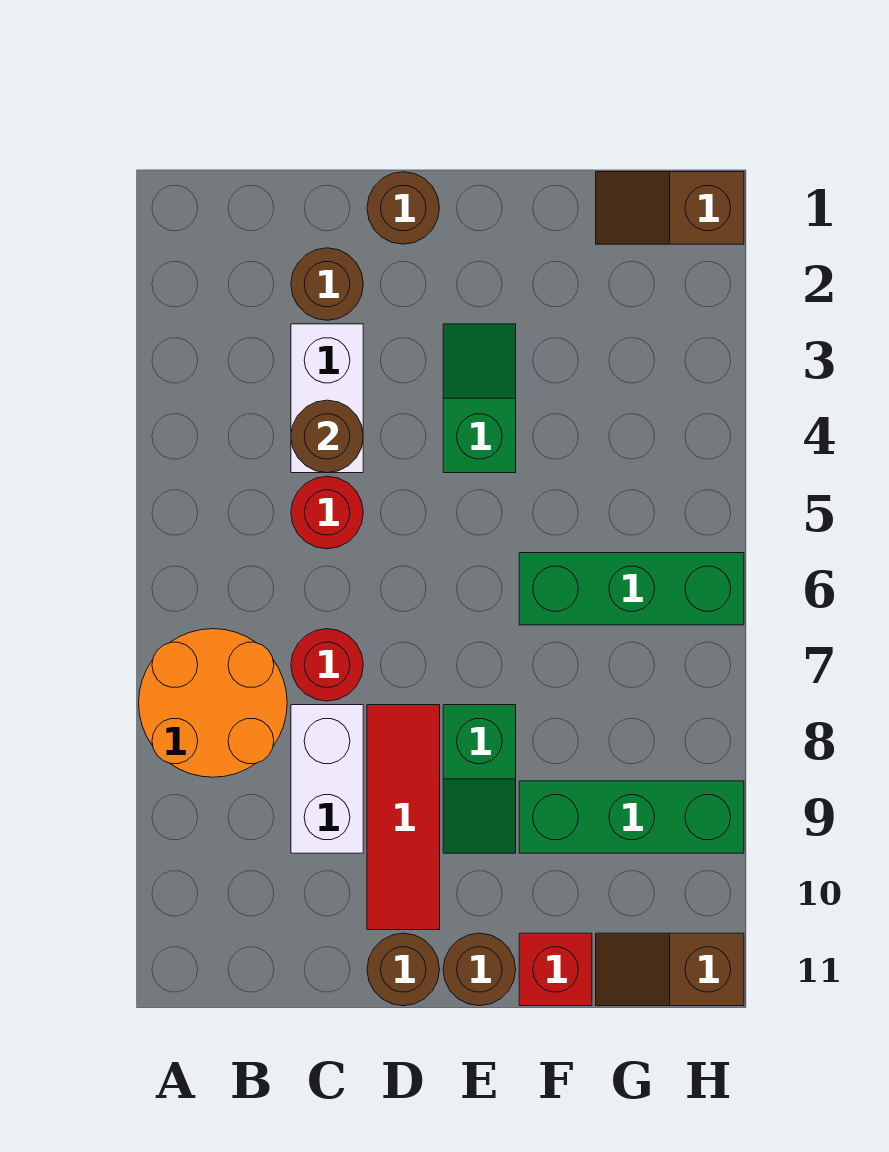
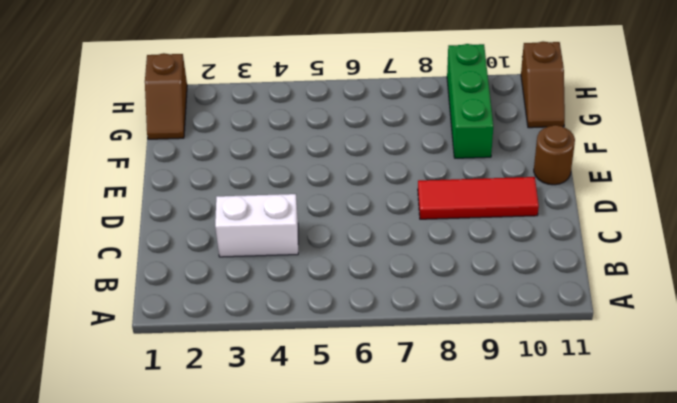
none -> orange round brick A7:B8 level 1
none -> brown round brick C2 level 1
none -> red round brick C5 level 1

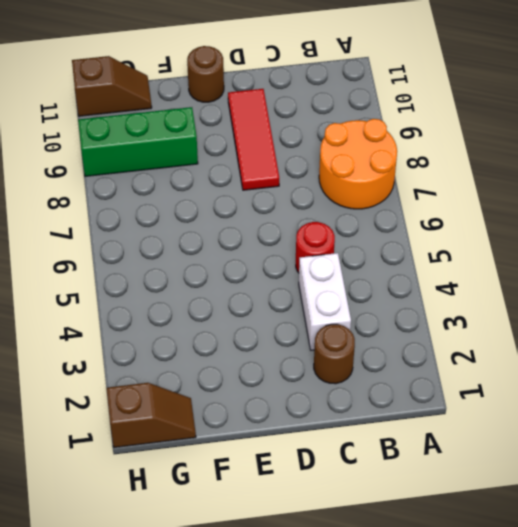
none -> red round brick C7 level 1
none -> white brick C8:C9 level 1
none -> brown round brick D1 level 1

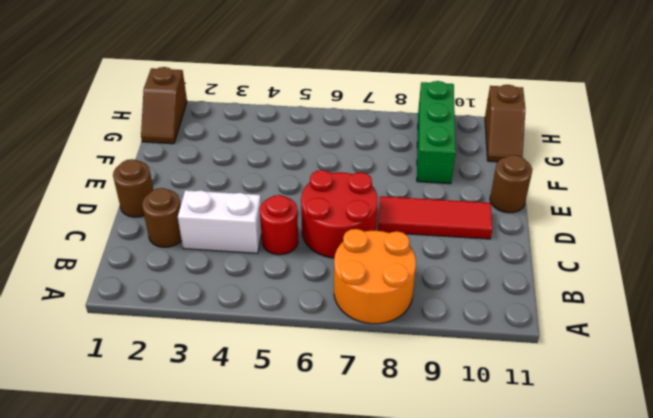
red round brick C6:D7 level 1 -> red round brick C7 level 1
none -> white brick C8:C9 level 1
none -> brown round brick D11 level 1
none -> green slope E3:E4 level 1 top 4

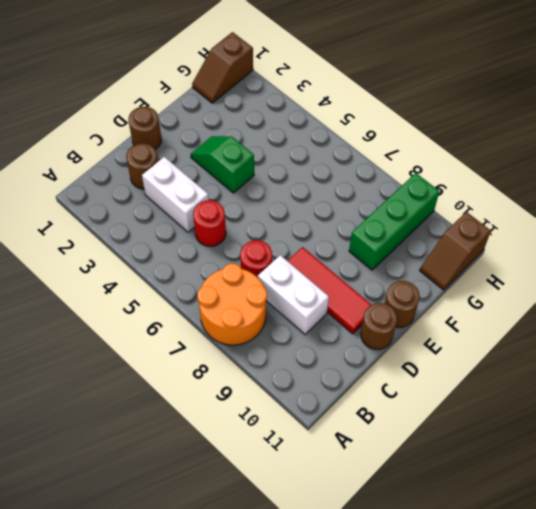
none -> green slope E8:E9 level 1 top 8
none -> green brick F6:H6 level 1
none -> red brick F11 level 1

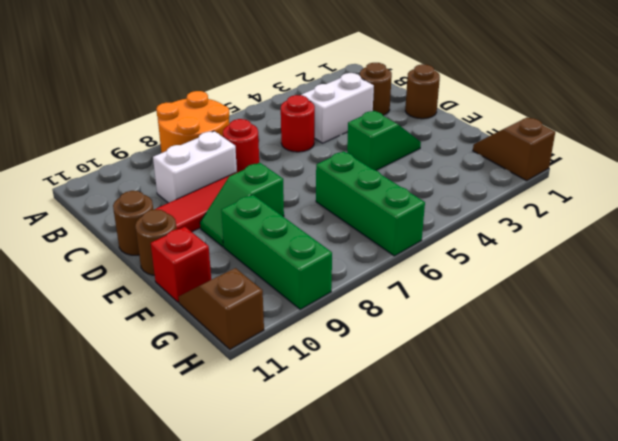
none -> brown round brick C4 level 2

